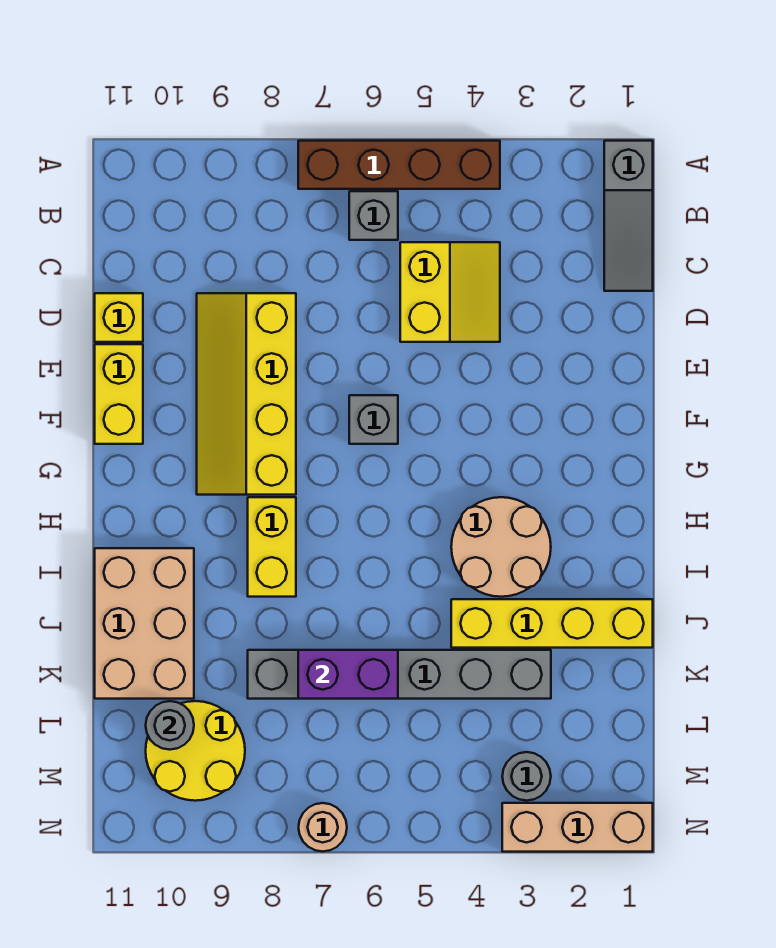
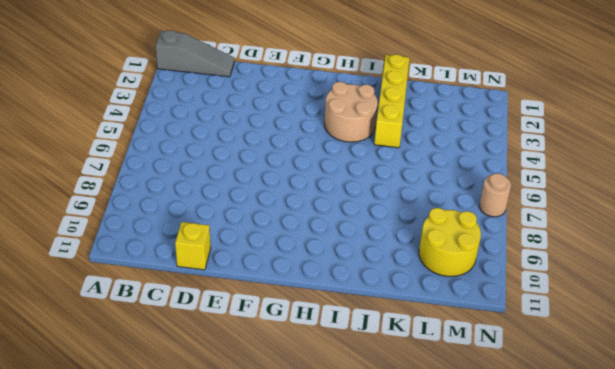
none -> brown brick A4:A7 level 1
none -> grey brick B6 level 1
none -> yellow slope C4:D5 level 1 top 5

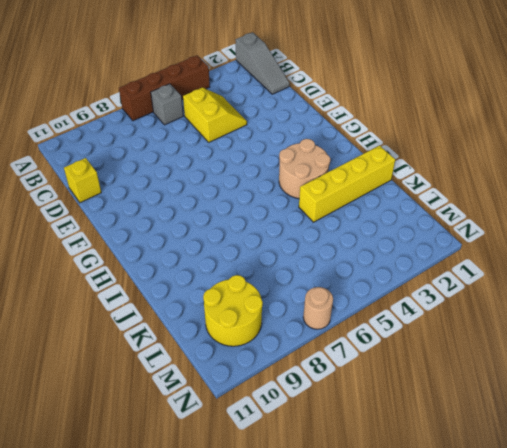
none -> yellow slope D8:G9 level 1 top 8
none -> yellow brick E11:F11 level 1
none -> grey brick F6 level 1

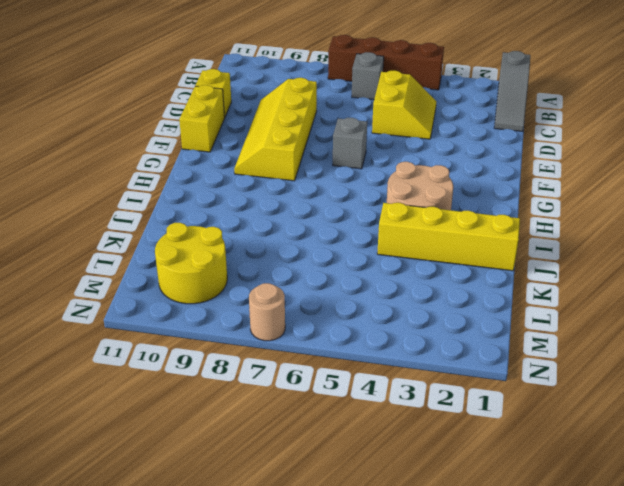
none -> yellow brick H8:I8 level 1
none -> tan brick I10:K11 level 1
none -> grey brick K3:K8 level 1

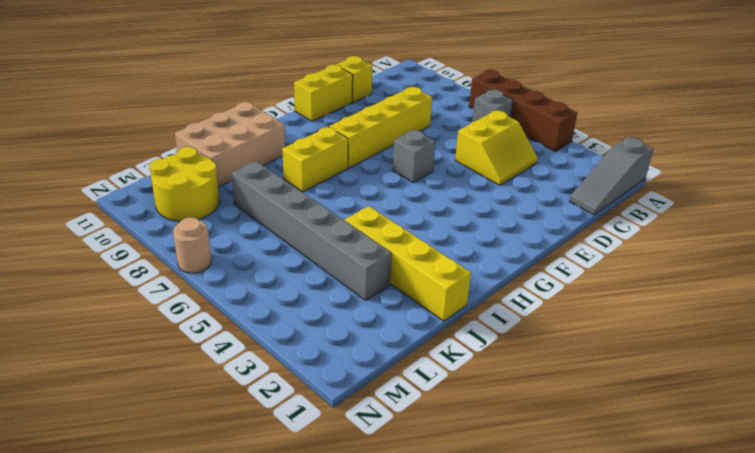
none -> tan round brick H3:I4 level 1
none -> grey round brick M3 level 1
none -> tan brick N1:N3 level 1

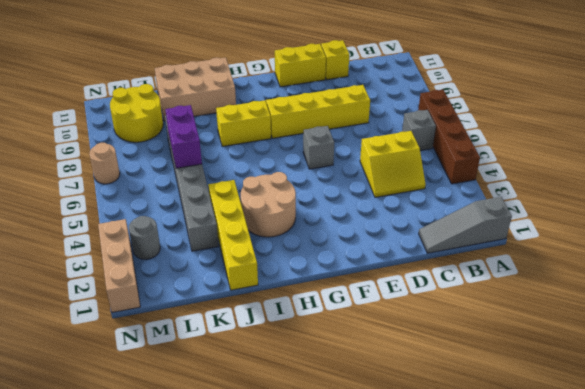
none -> grey round brick L10 level 2

